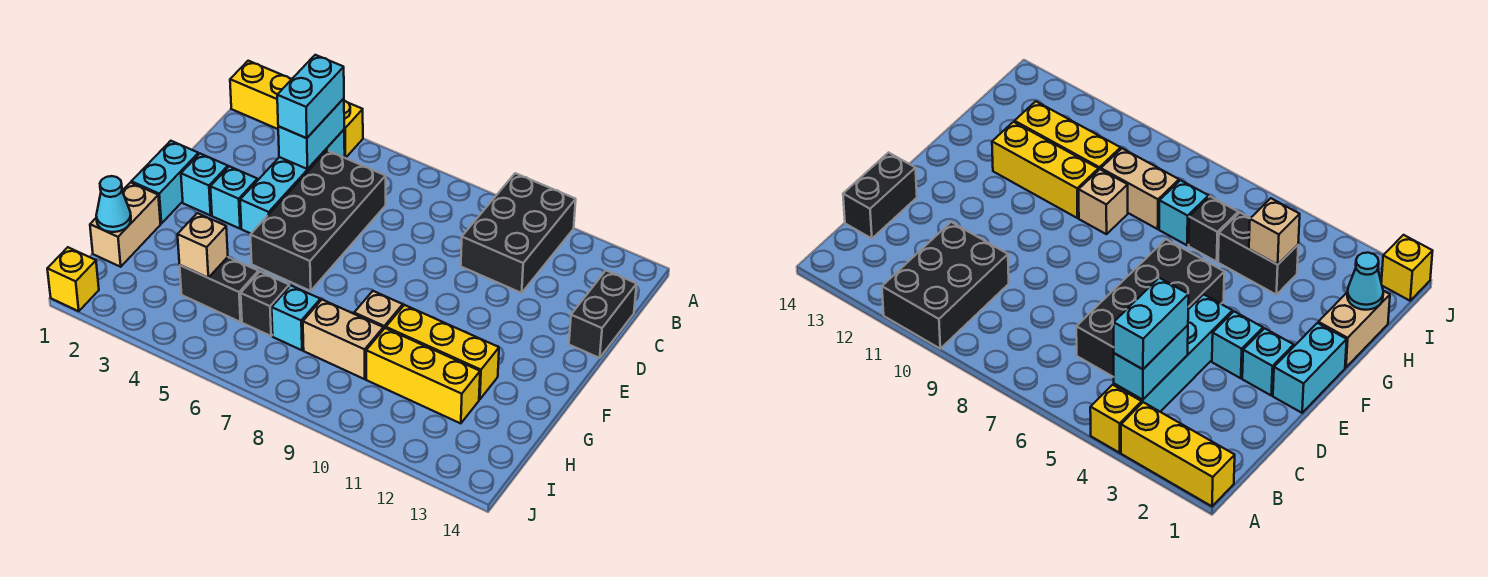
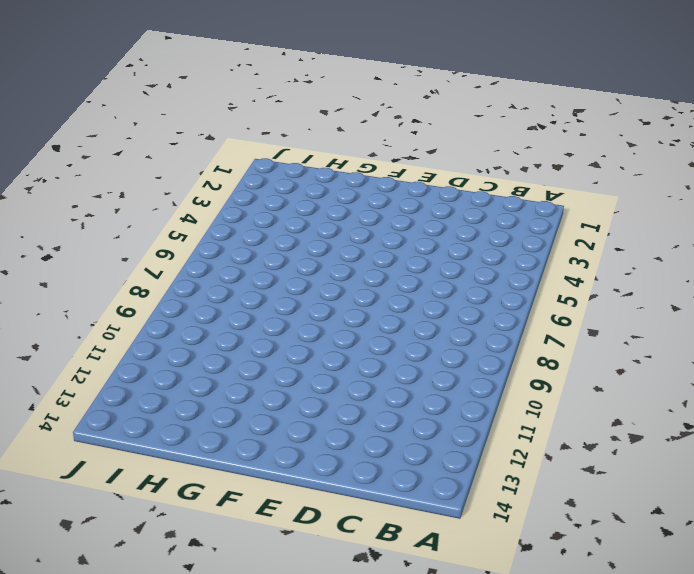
none -> yellow brick A1:A3 level 1
none -> yellow brick A4 level 1
none -> black brick A10:C11 level 1

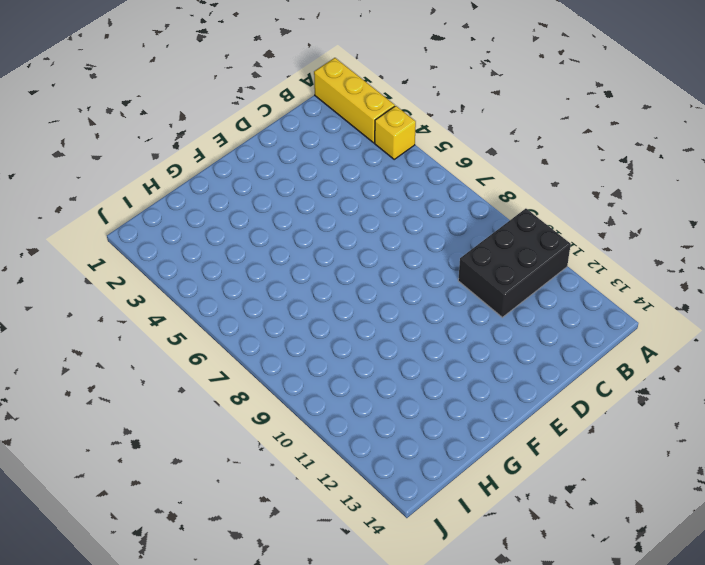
none -> cyan brick B4:E4 level 1
none -> black brick C5:F6 level 1
none -> black brick C14:D14 level 1

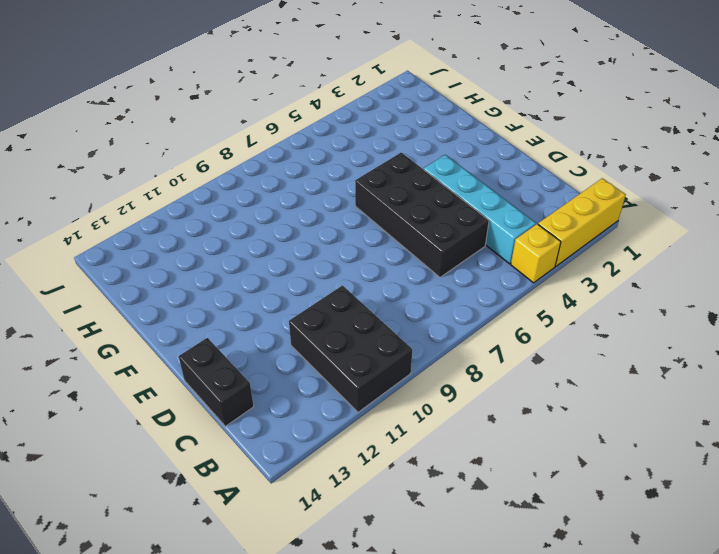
none -> cyan brick E1:F1 level 1
none -> cyan brick E2 level 1
none -> cyan brick E3 level 1

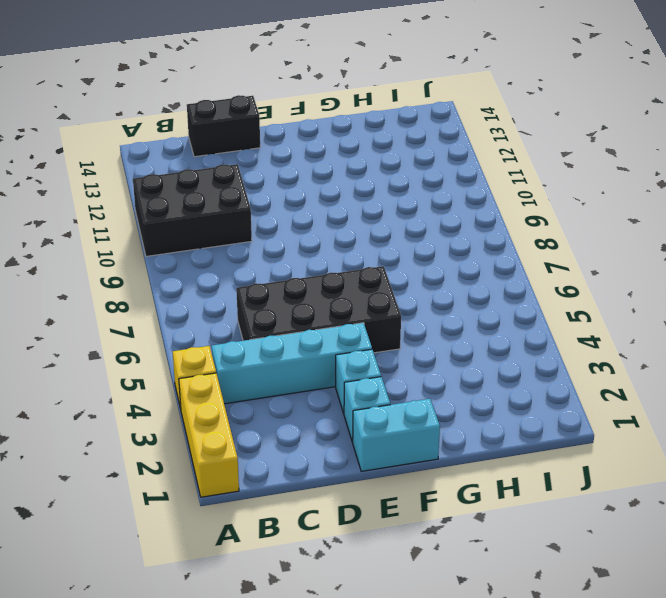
none -> tan brick G1:H1 level 1
none -> tan brick G9 level 1
none -> yellow brick G10:G12 level 1

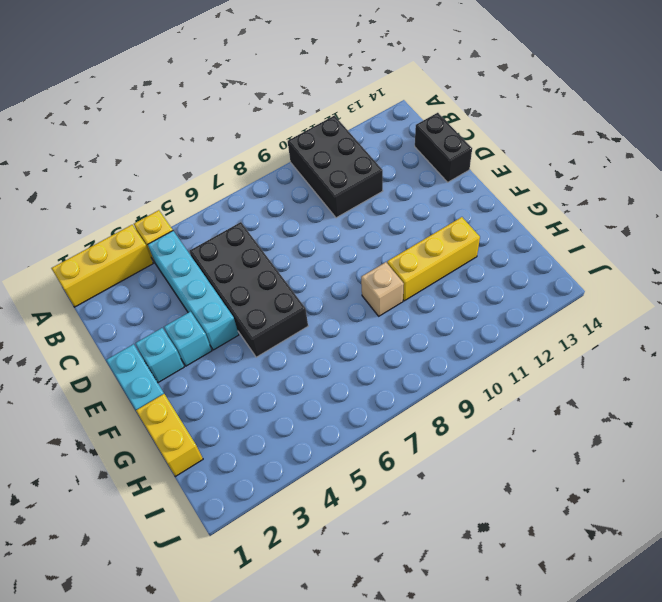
yellow brick G1:H1 level 1 -> tan brick G1:H1 level 1
none -> black brick H4:H5 level 1
none -> black brick H6 level 1
none -> cyan brick H7 level 1

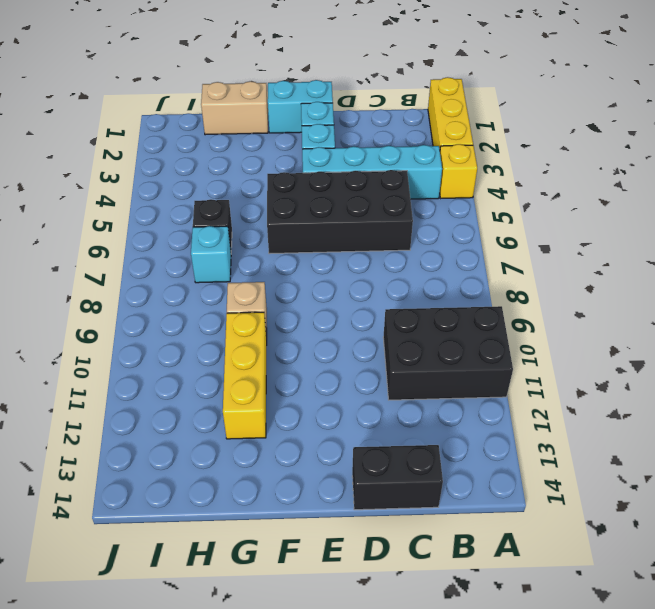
none -> black brick H4:H5 level 1
none -> tan brick H8:H9 level 1
none -> yellow brick H10:H12 level 1

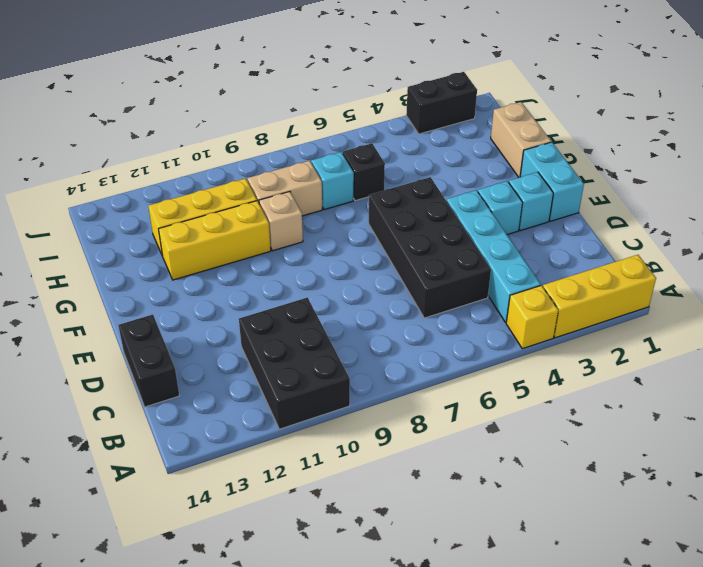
black brick J2:J3 level 1 -> black brick H4:H5 level 1
none -> yellow brick J1 level 1
none -> cyan brick B4:C4 level 2
none -> cyan cone H1 level 2

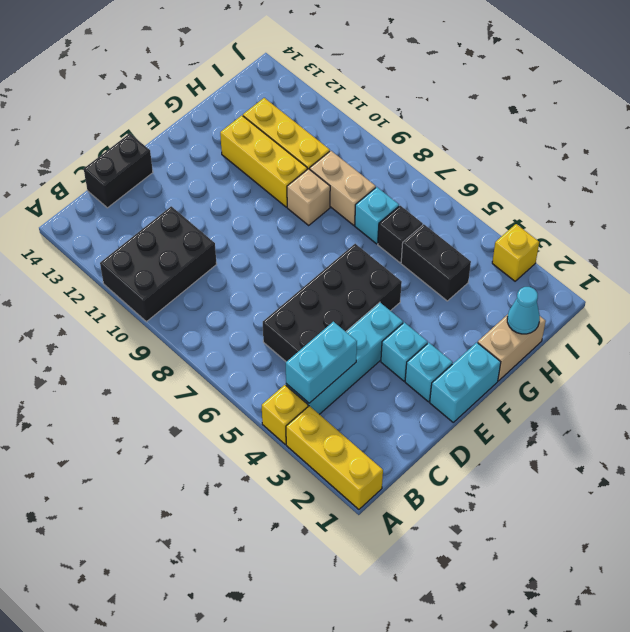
yellow brick J3 level 1 -> yellow brick J1 level 1
none -> tan brick H4 level 2
none -> cyan brick B4:C4 level 3

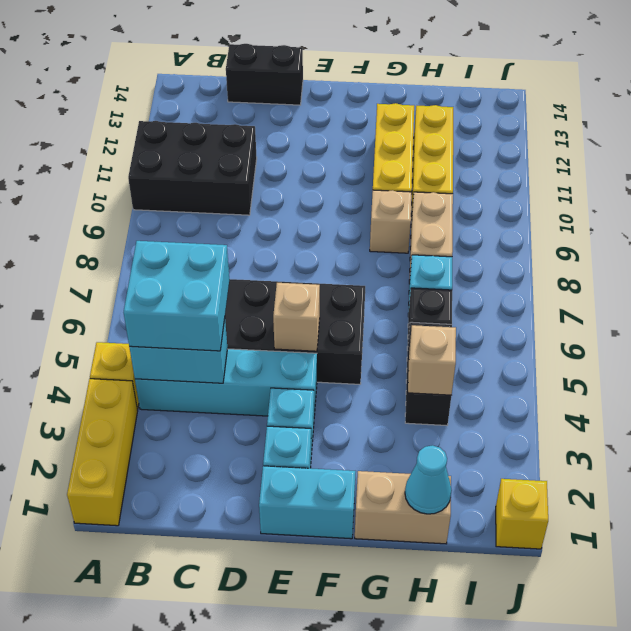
cyan brick B4:C5 level 3 -> cyan brick B4:C4 level 3
tan brick E5 level 2 -> none

